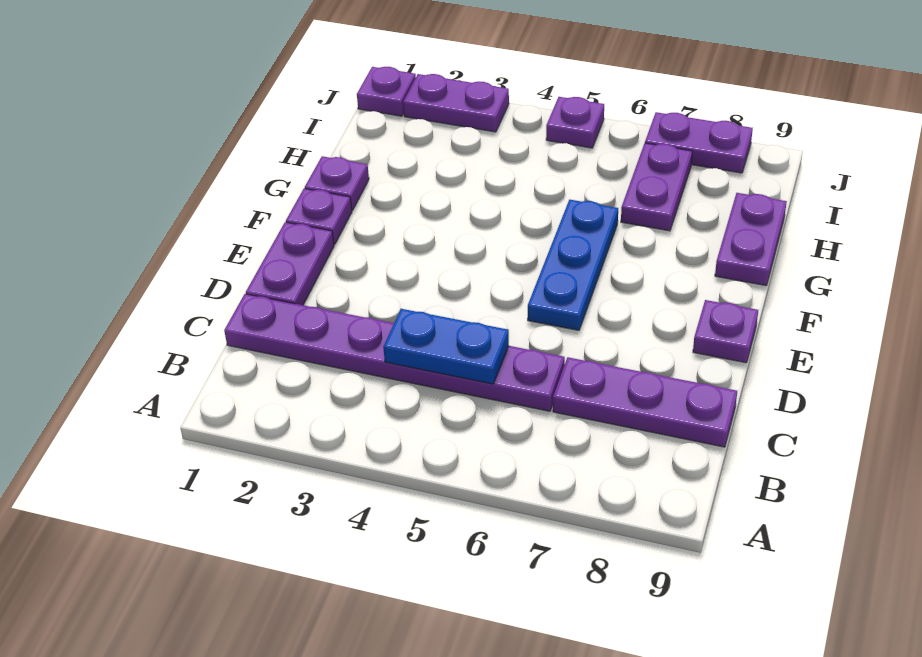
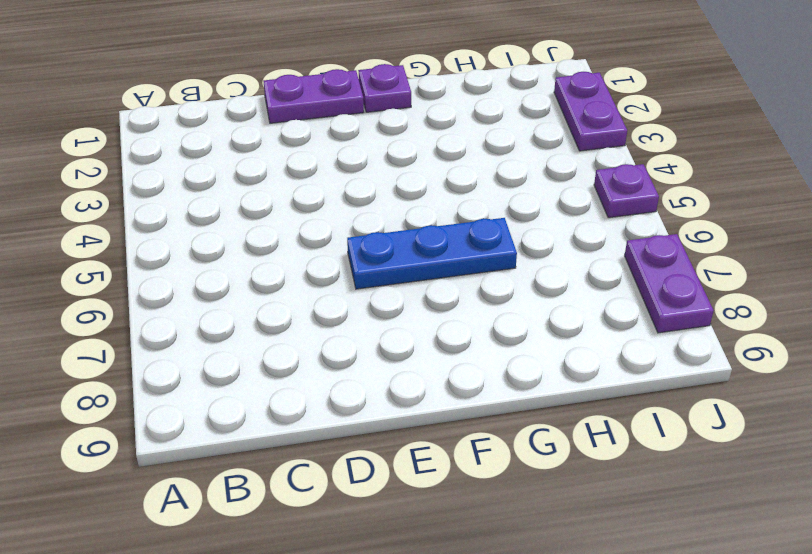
none -> purple plate C1:C6 level 1
none -> purple plate C7:C9 level 1
none -> purple plate E9 level 1

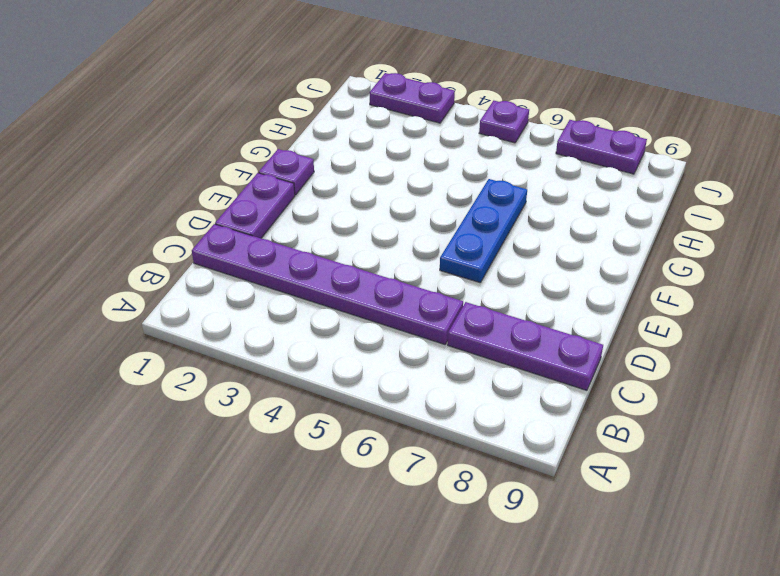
none -> purple plate E9 level 1
none -> purple plate G1 level 1
none -> purple plate G9:H9 level 1

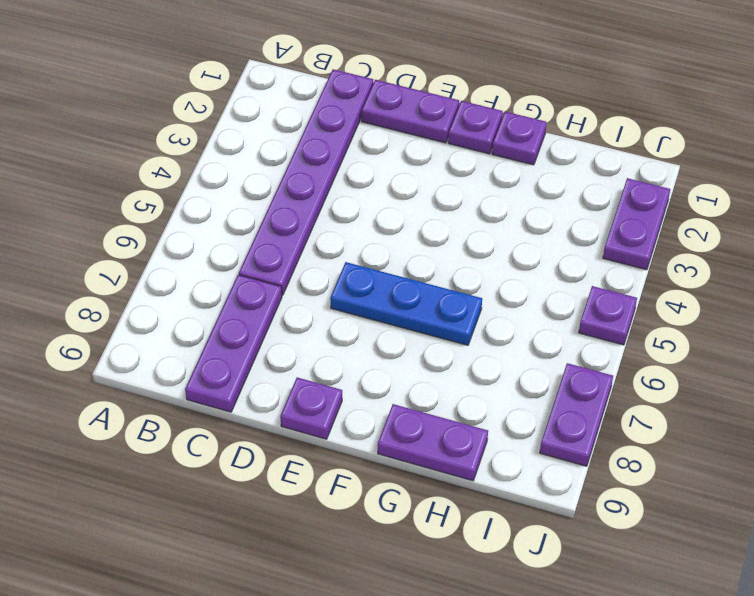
none -> purple plate H7:I7 level 1
none -> purple plate J1 level 1
none -> blue plate C4:C5 level 2

